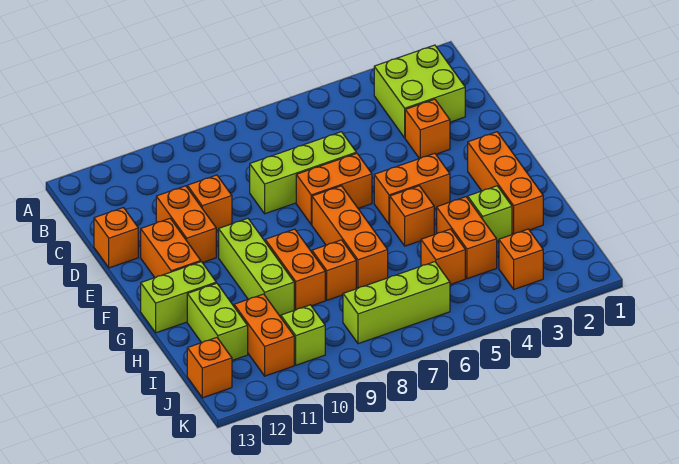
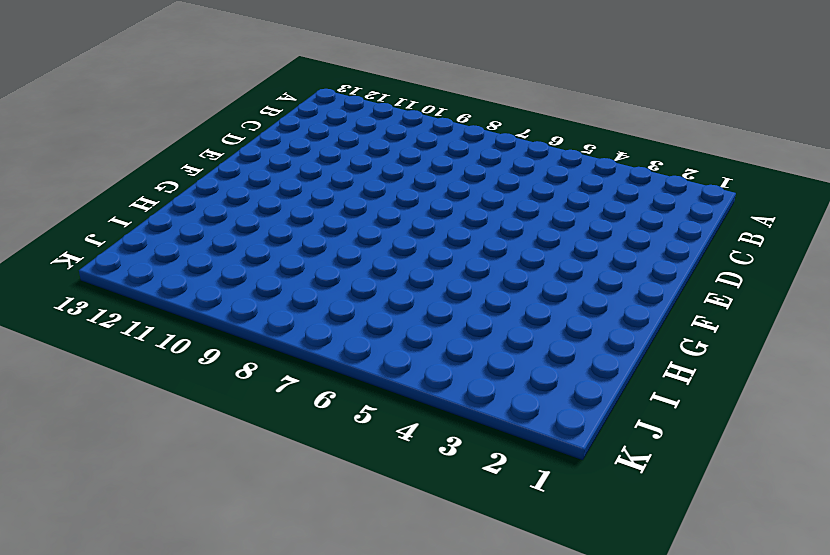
none -> lime brick B2:C3 level 1
none -> orange brick D3 level 1
none -> lime brick D6:D8 level 1

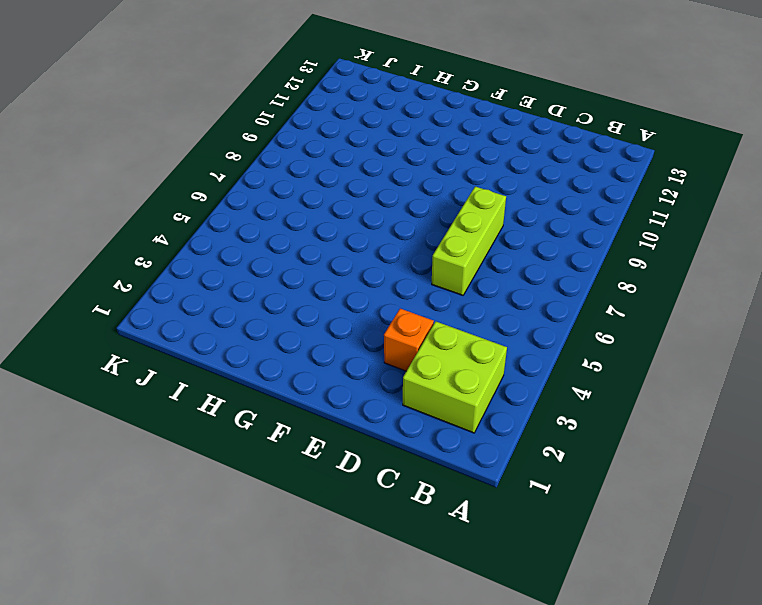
none -> orange brick D10 level 1
none -> orange brick D11:E11 level 1
none -> orange brick D13 level 1

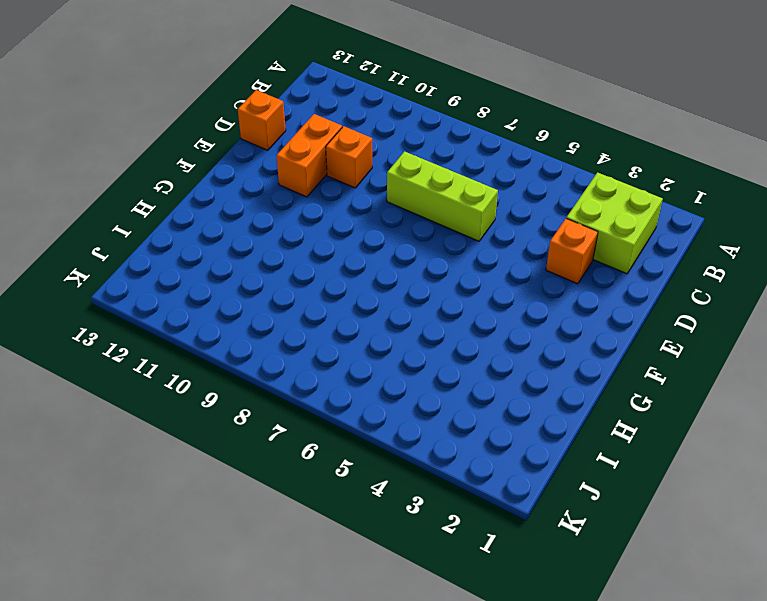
none -> orange brick E6:E7 level 1
none -> orange brick E12:F12 level 1
none -> orange brick F2:H2 level 1

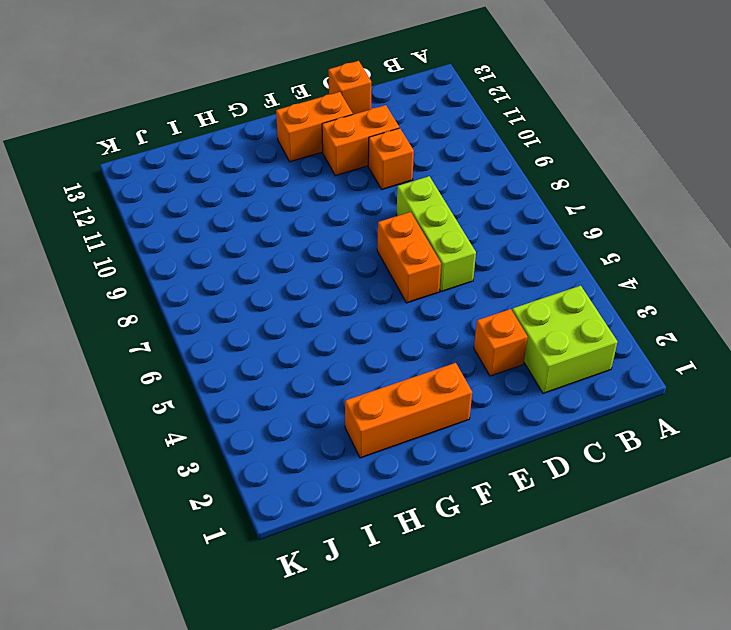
none -> orange brick F4:F5 level 1
none -> orange brick F7:H7 level 1
none -> lime brick F10:H10 level 1

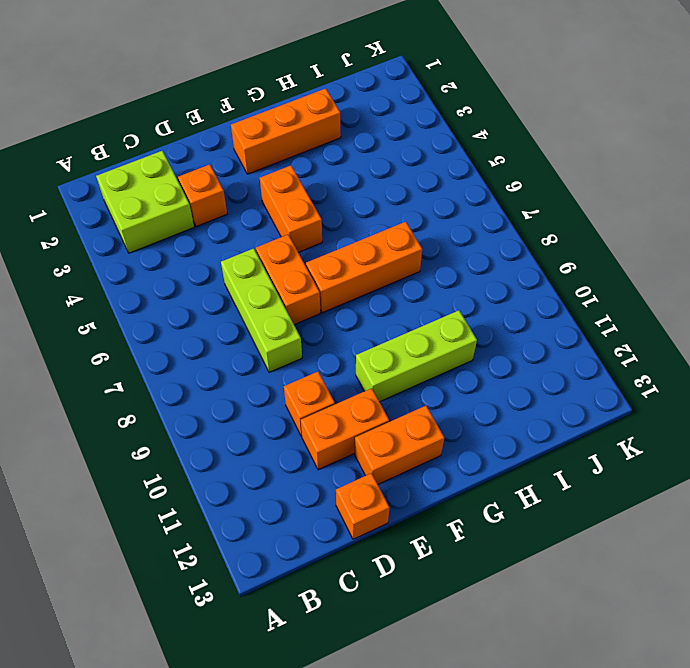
none -> orange brick G5 level 1
none -> orange brick G9:H9 level 1
none -> lime brick G12:G13 level 1

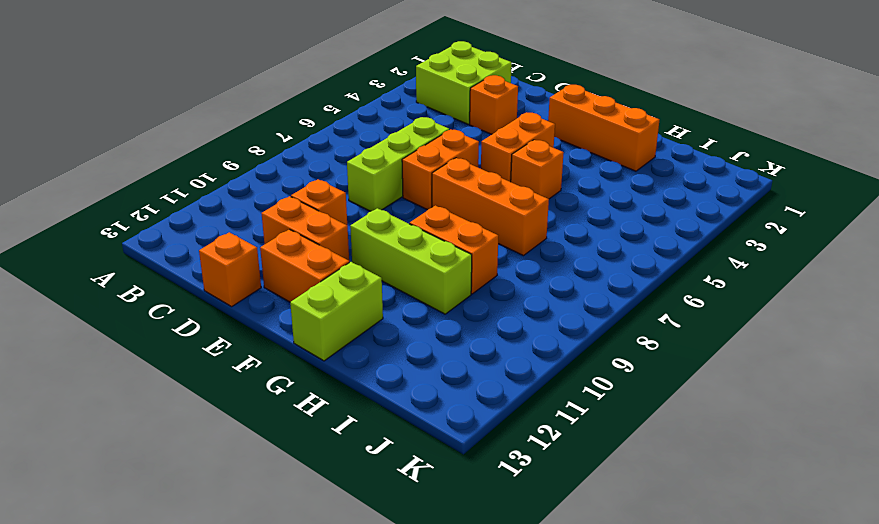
none -> lime brick H3 level 1
none -> orange brick H4:I4 level 1
none -> orange brick H8 level 1

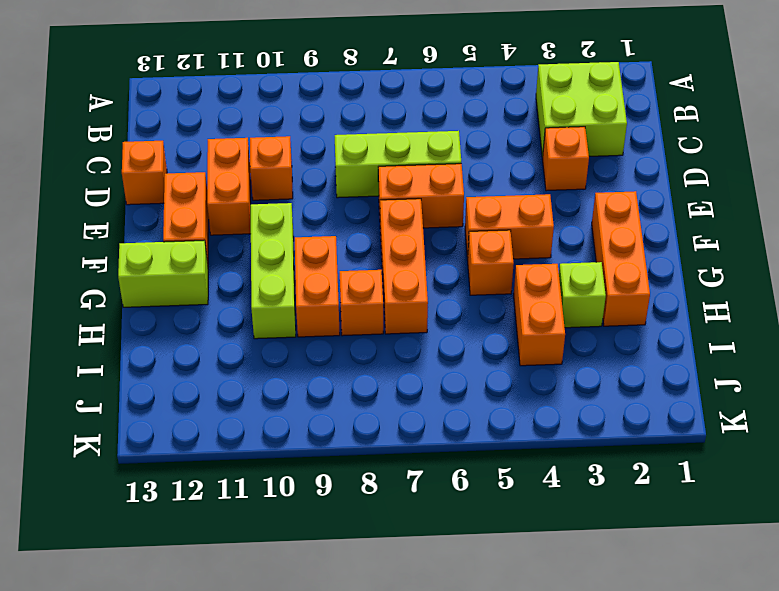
none -> lime brick H12:I12 level 1
none -> orange brick I5 level 1
none -> orange brick I11:J11 level 1

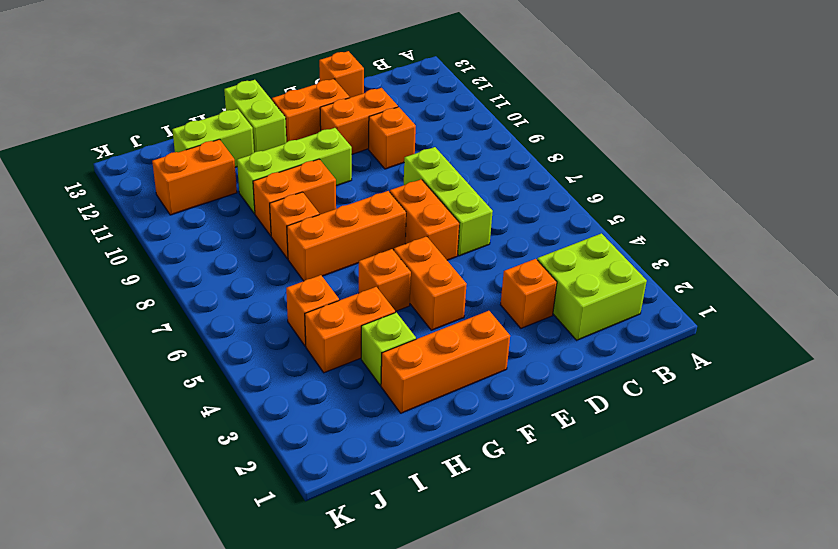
none -> orange brick J3 level 1
none -> lime brick J6:J8 level 1
none -> lime brick J10 level 1

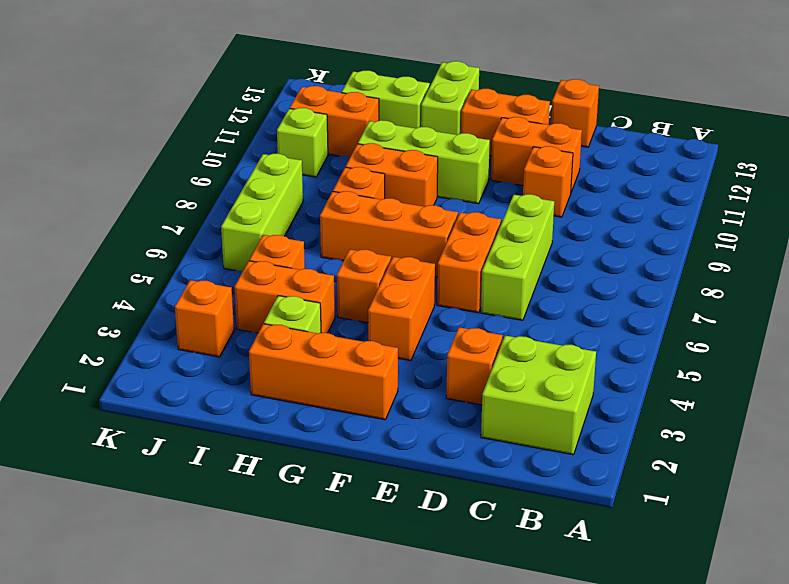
none -> orange brick J13 level 1

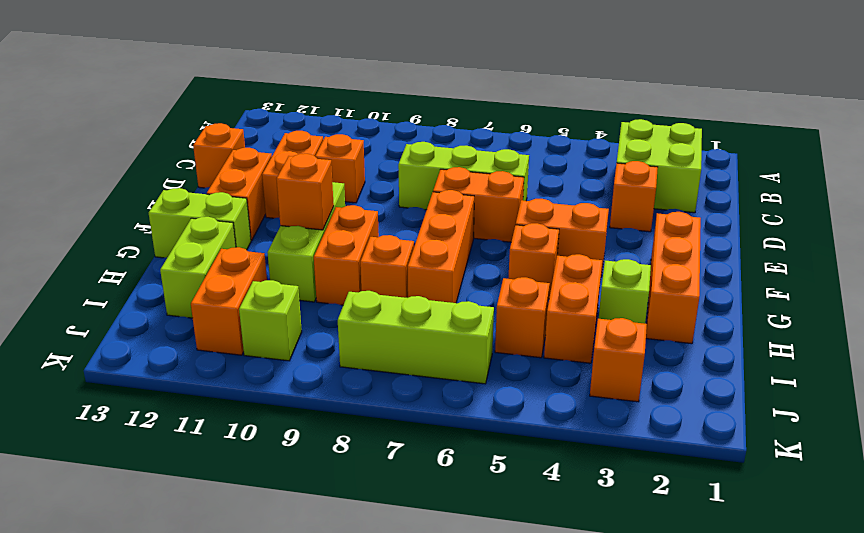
orange brick G10 level 2 -> orange brick J13 level 1

